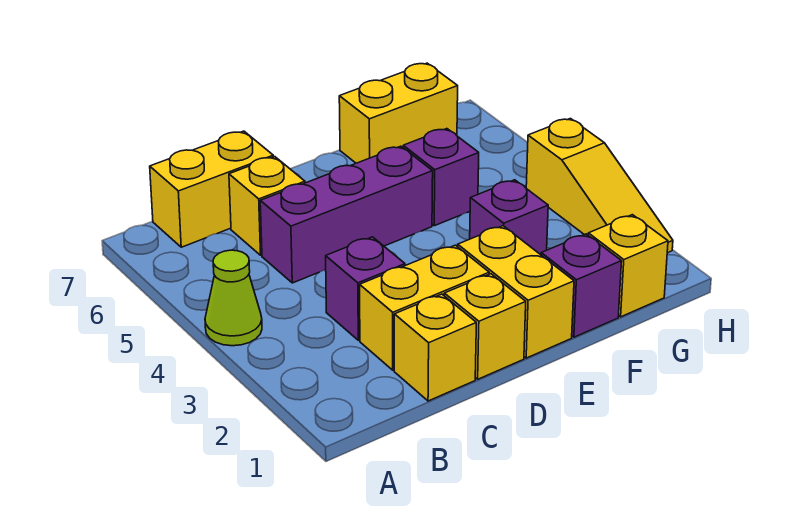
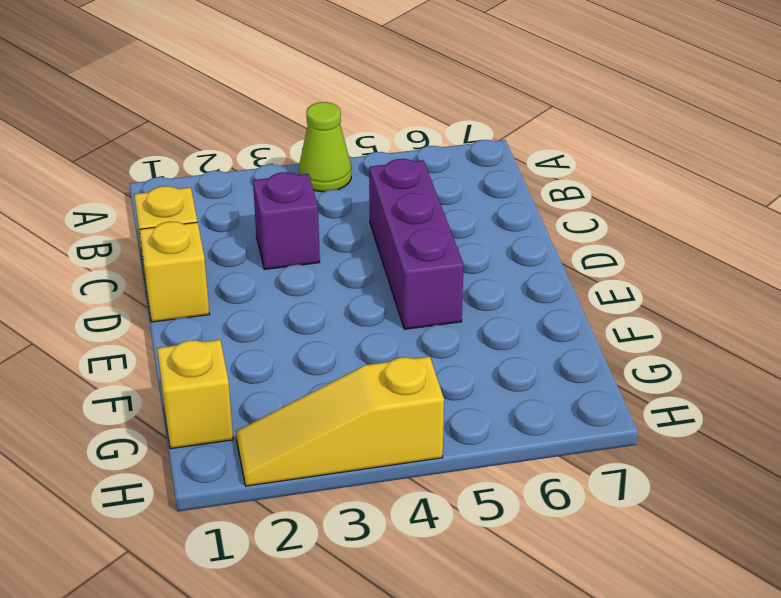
none -> yellow brick B7:C7 level 1
none -> yellow brick C2:D2 level 1
none -> yellow brick C6 level 1

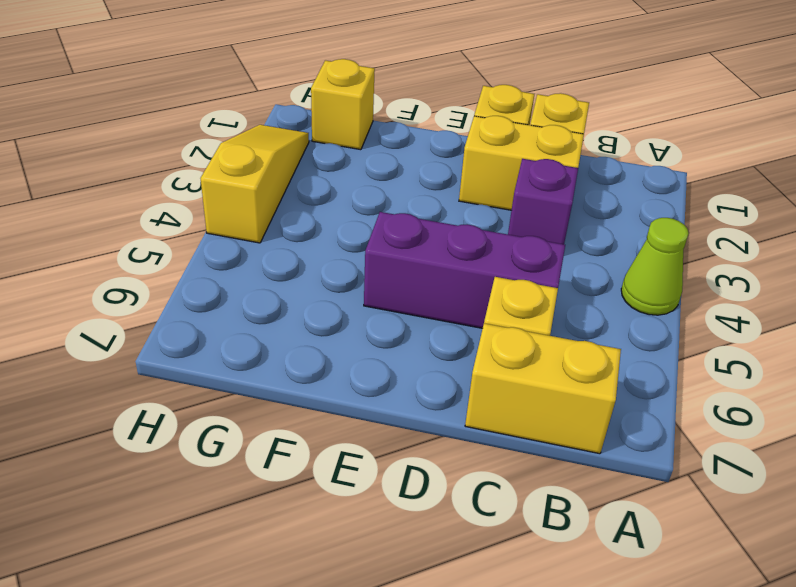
none -> yellow brick E1:E2 level 1
none -> purple brick F1 level 1
none -> purple brick F3 level 1

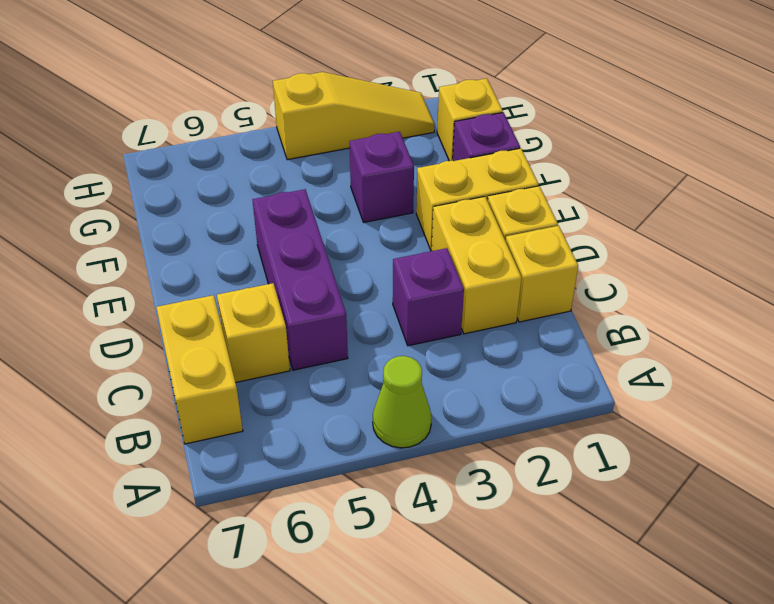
none -> purple brick F5 level 1
none -> yellow brick F7:G7 level 1

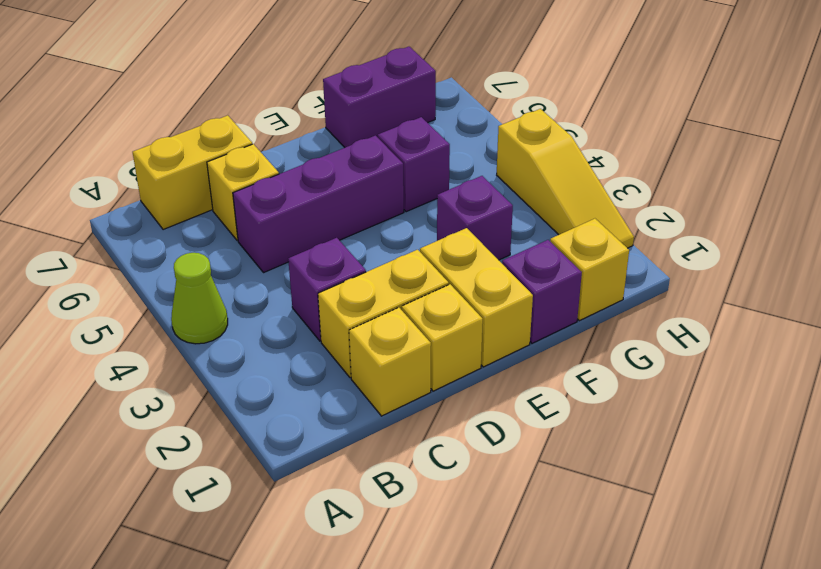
purple brick F7:G7 level 1 -> yellow brick F7:G7 level 1

